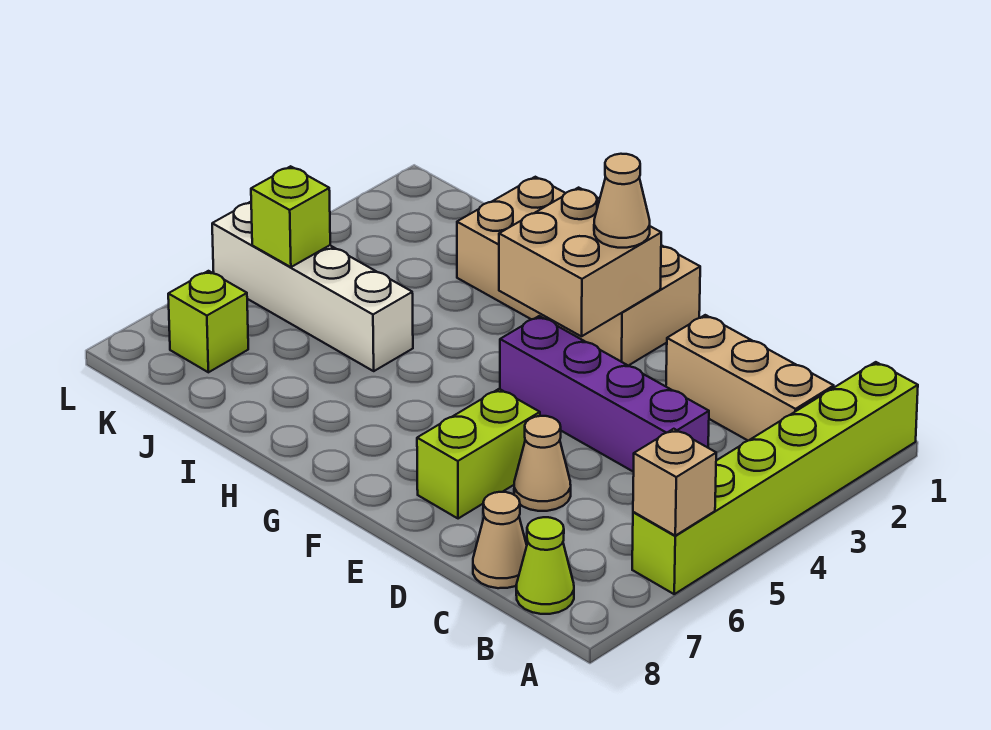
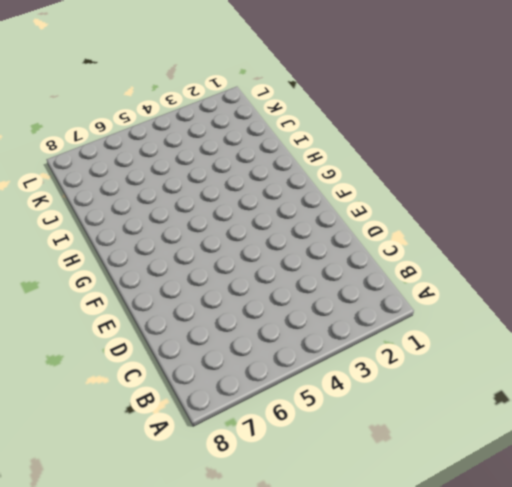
none -> lime brick A1:A6 level 1
none -> tan brick B2:D2 level 1
none -> lime cone B8 level 1

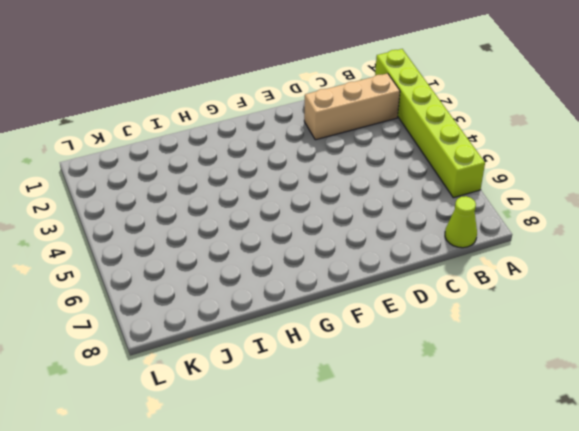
none -> purple brick C4:F4 level 1
none -> tan cone C8 level 1
none -> tan cone D6 level 1

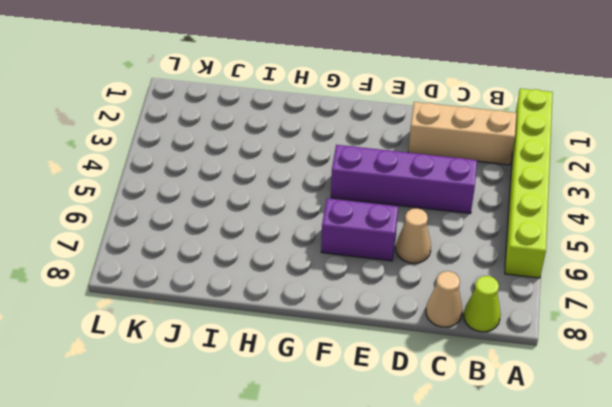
purple brick E6:F6 level 1 -> lime brick E6:E7 level 1
none -> tan brick F1:I2 level 1
none -> white brick I5:L5 level 1
none -> lime brick K7 level 1

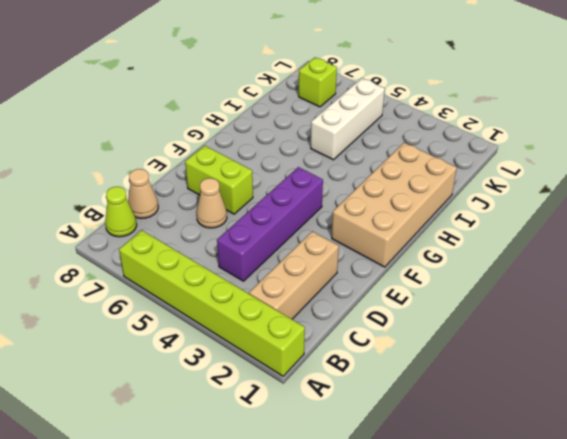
white brick I5:K5 level 1 -> white brick I5:L5 level 1
none -> tan brick A6 level 2
none -> tan brick F2:G3 level 2
none -> lime brick K5 level 2

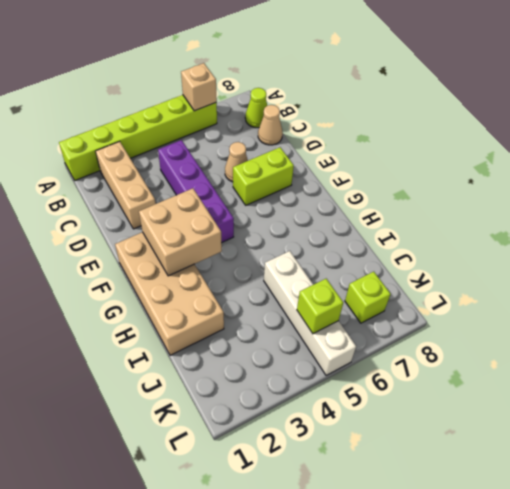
none -> tan cone F2 level 3

